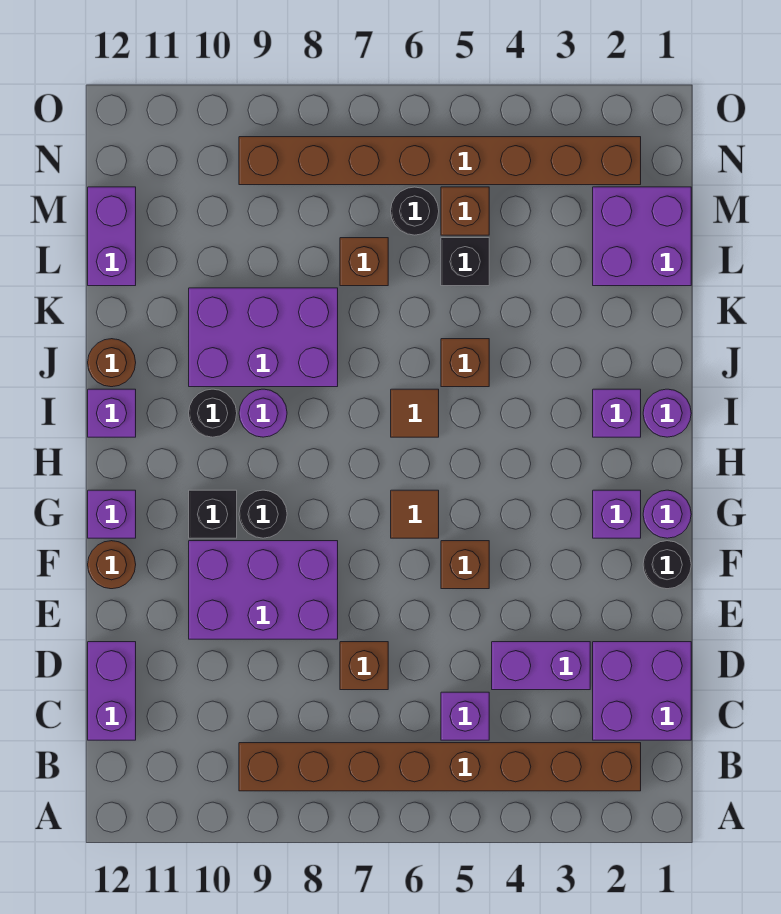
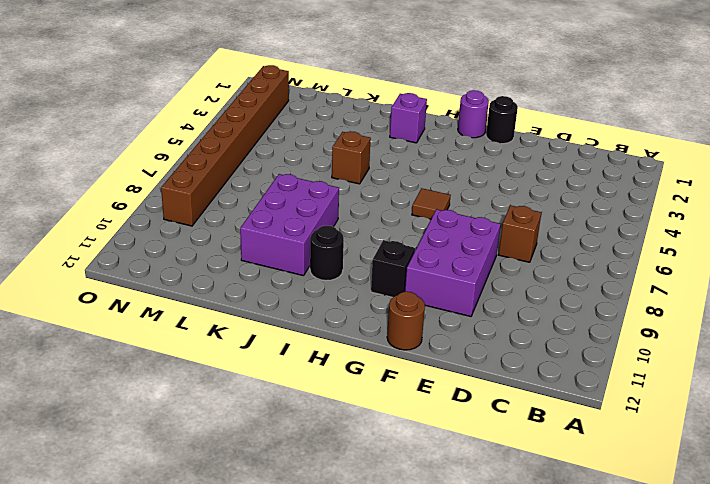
none -> brown brick B2:B9 level 1
none -> purple brick C1:D2 level 1
none -> purple brick C5 level 1
none -> purple brick C12:D12 level 1

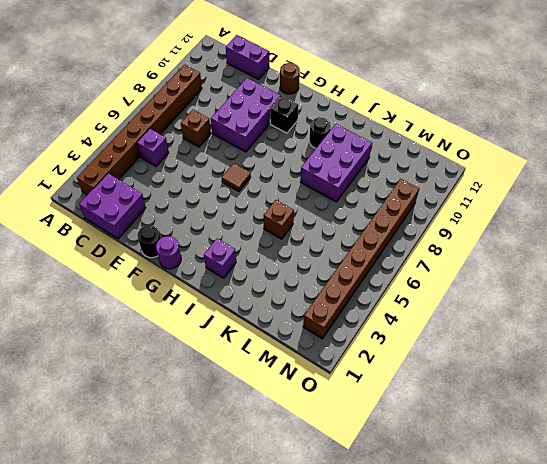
none -> purple brick D3:D4 level 1
none -> brown brick F5 level 1
none -> purple brick G2 level 1
none -> black round brick G9 level 1

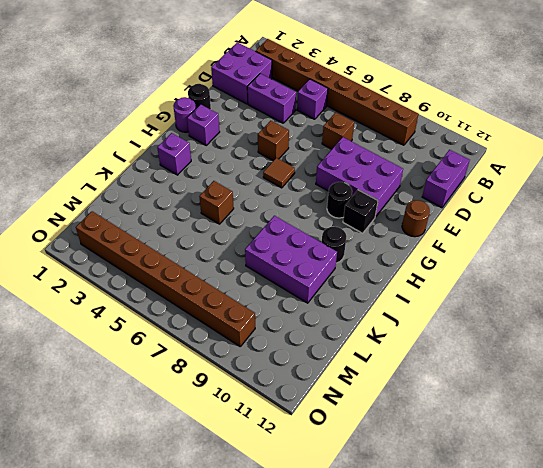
none -> purple brick G12 level 1
none -> purple round brick I1 level 1
none -> brown tile I6 level 1
none -> purple round brick I9 level 1

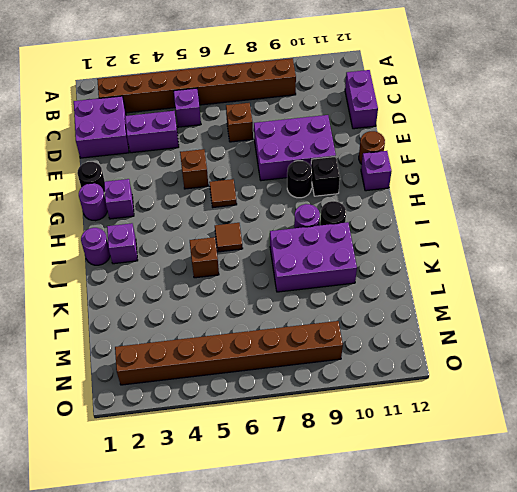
none -> purple brick I12 level 1
none -> brown round brick J12 level 1
none -> purple brick L1:M2 level 1
none -> black brick L5 level 1

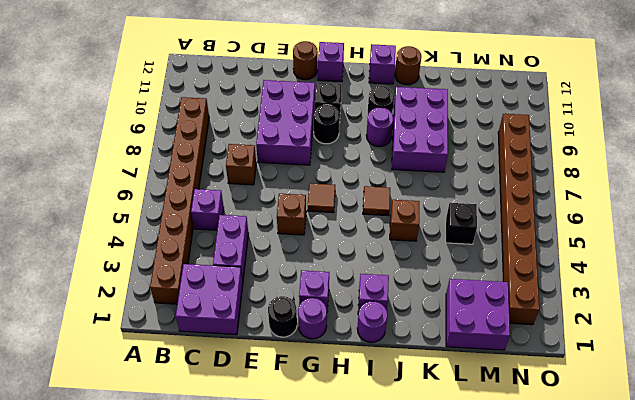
none -> purple brick C12:D12 level 1
none -> brown brick L7 level 1
none -> purple brick L12:M12 level 1
none -> brown brick M5 level 1

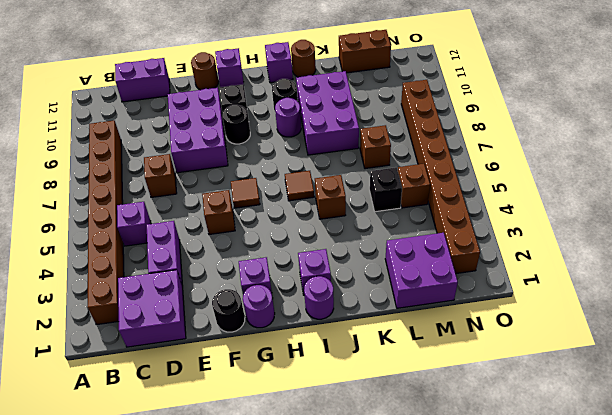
brown brick L12:M12 level 1 -> purple brick L12:M12 level 1
none -> black round brick M6 level 1

